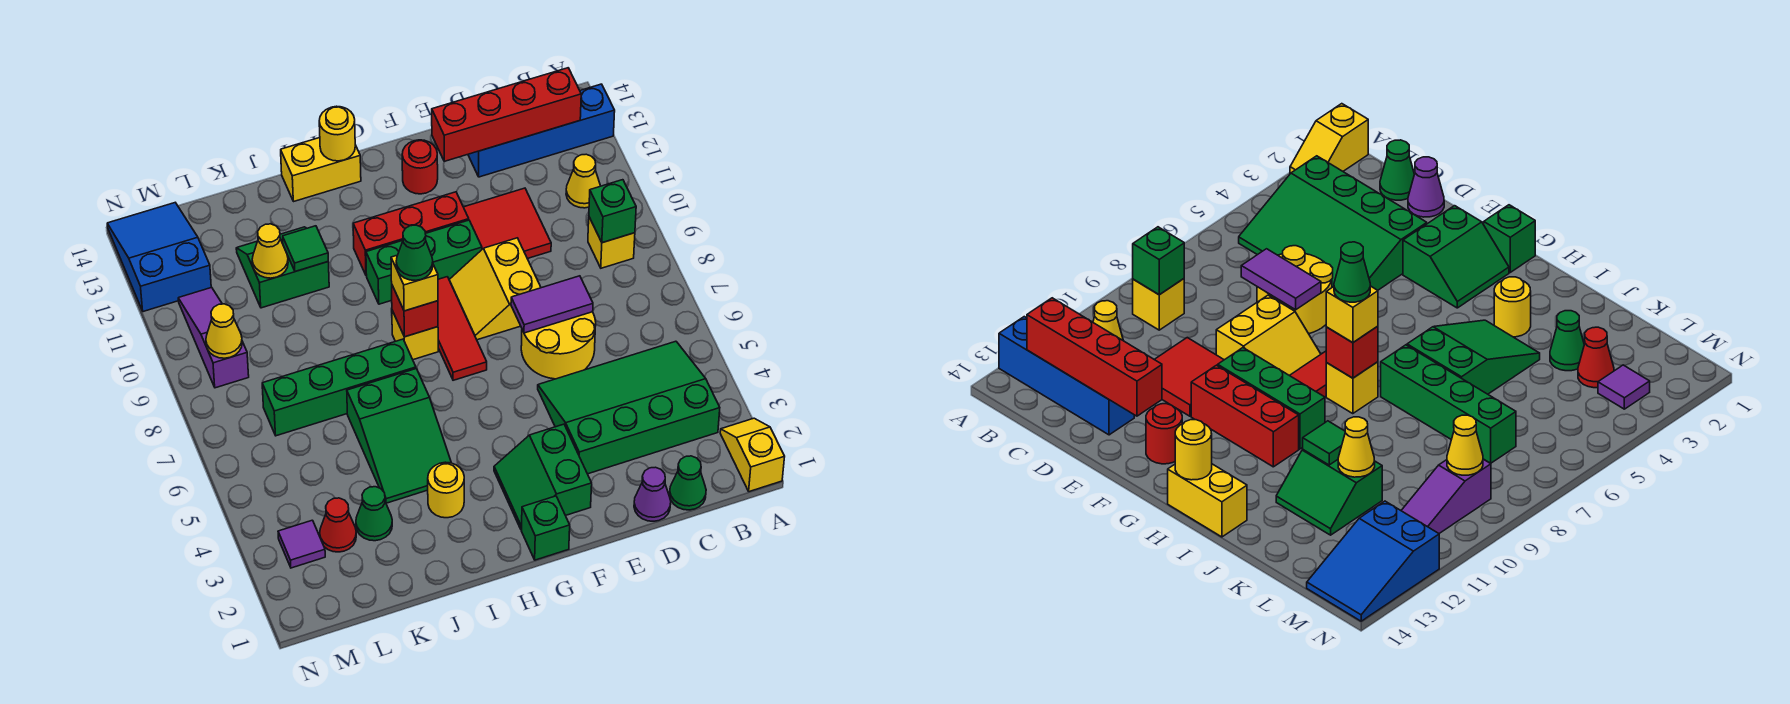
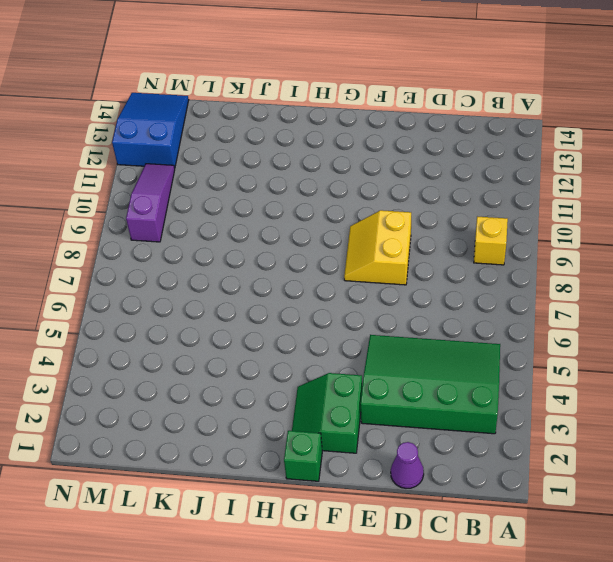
none -> yellow slope A1:A2 level 1 top 1
none -> blue brick A13:D13 level 1
none -> yellow cone B11 level 1
none -> green cone C1 level 1

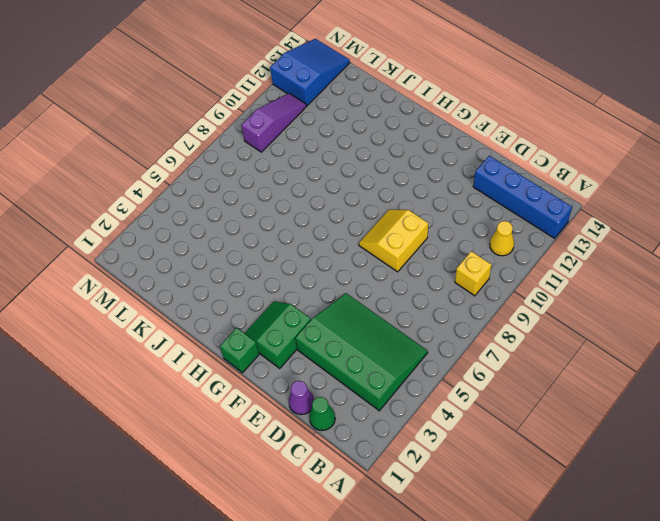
none -> yellow slope A1:A2 level 1 top 1
none -> yellow round brick D6:E7 level 1
none -> red tile D10:E11 level 1
none -> green brick F10:H10 level 1

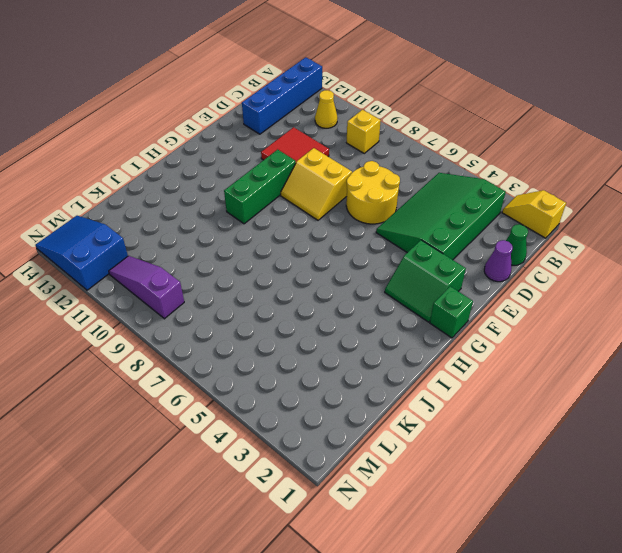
none -> red brick F11:H11 level 1
none -> red round brick F13 level 1
none -> red tile G7:G9 level 1
none -> yellow brick H8 level 1

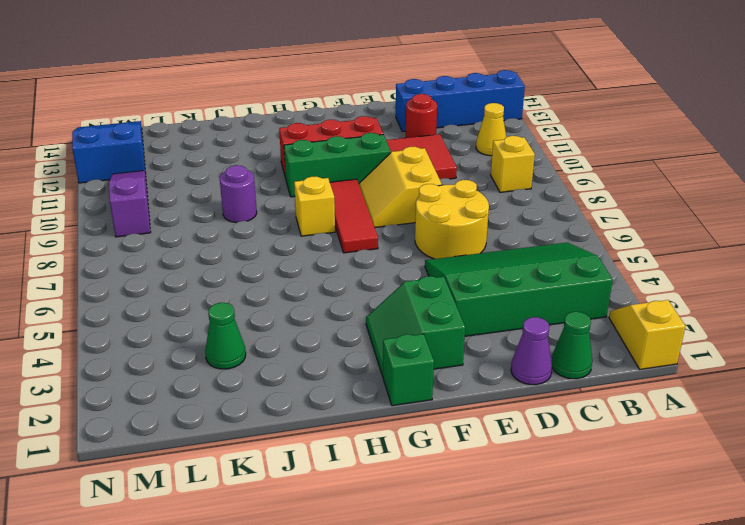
red round brick D12 level 1 -> red round brick F13 level 1
purple round brick J9 level 1 -> none
none -> yellow brick H14:I14 level 1
none -> yellow round brick I3 level 1
none -> green slope I4:J6 level 1 top 6
none -> green brick I7:L7 level 1

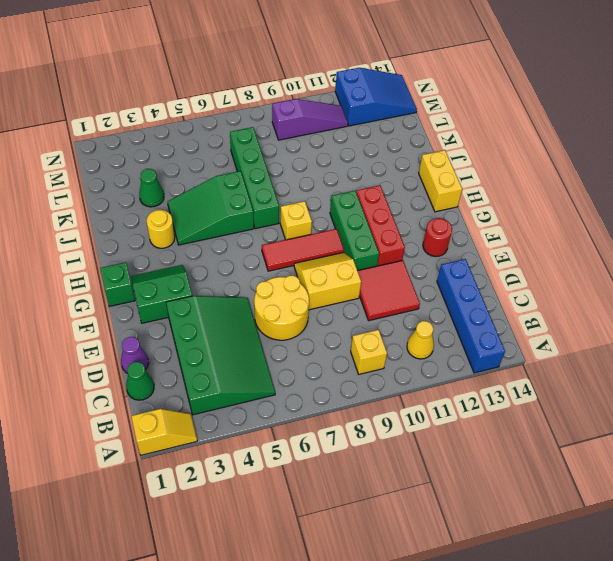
none -> green slope J11:K12 level 1 top 11
none -> red cone L3 level 1
none -> purple tile M3 level 1
none -> green brick B9 level 2

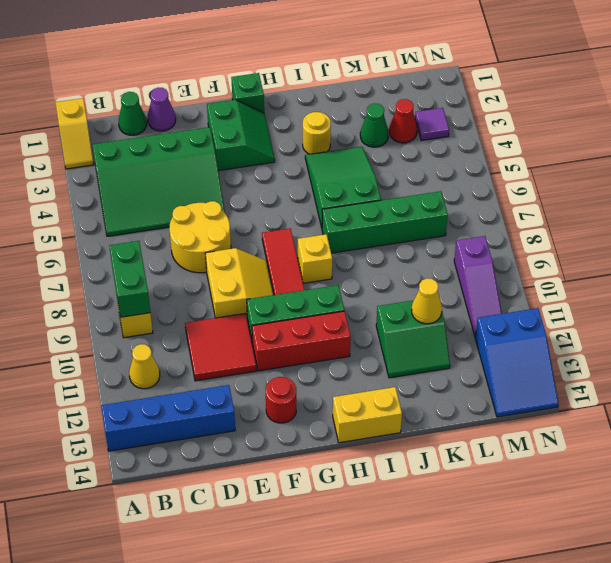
green brick B8:B9 level 2 -> green brick B9 level 2
none -> red brick B13:E13 level 2
none -> purple tile D7:E7 level 2
none -> red brick H8 level 2
none -> yellow round brick H14 level 2

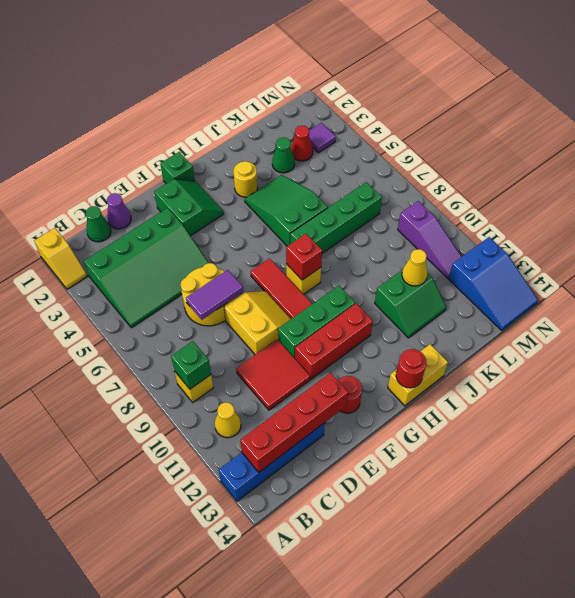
red round brick H14 level 2 -> yellow round brick H14 level 2
none -> green tile J11 level 2
none -> yellow cone M9 level 2
none -> yellow brick H8 level 3
none -> green cone H8 level 4

